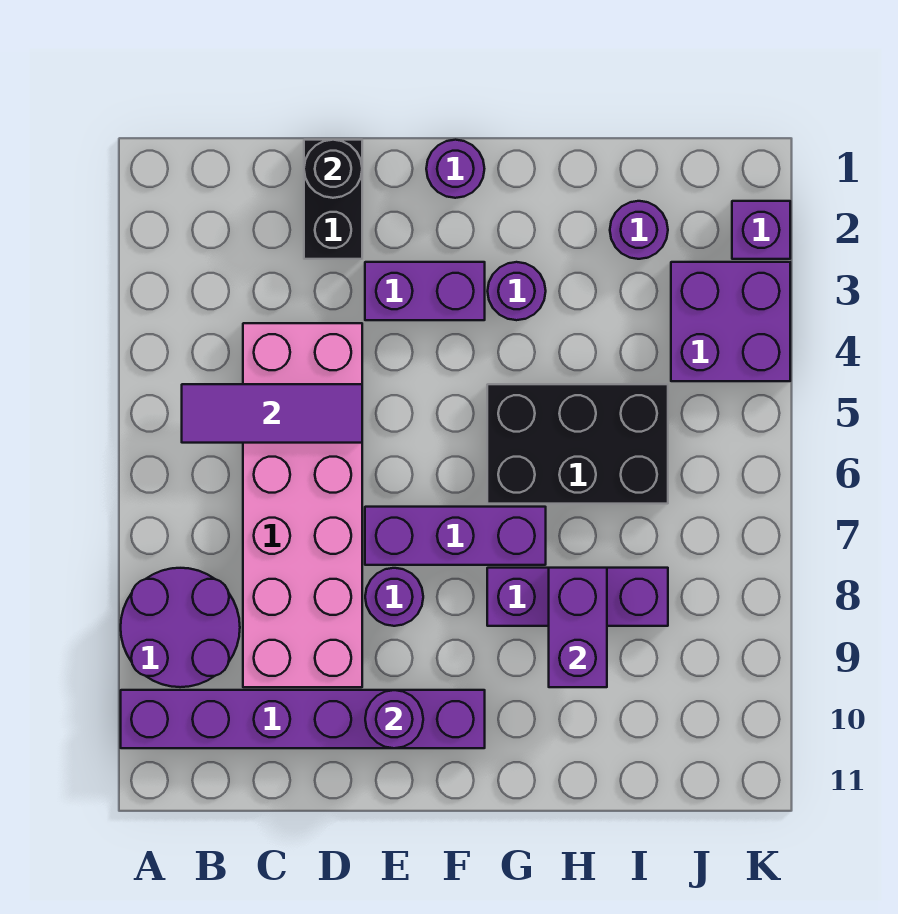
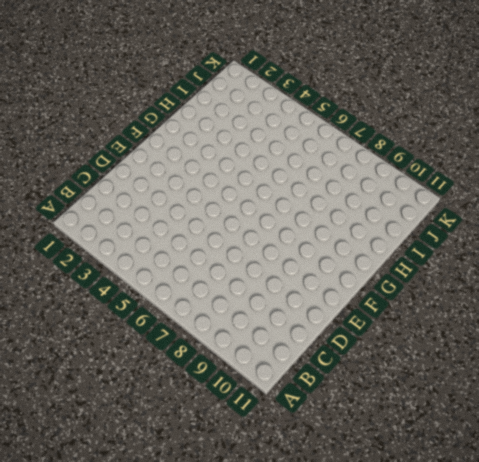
none -> purple round brick A8:B9 level 1
none -> purple brick A10:F10 level 1
none -> pink brick C4:D9 level 1

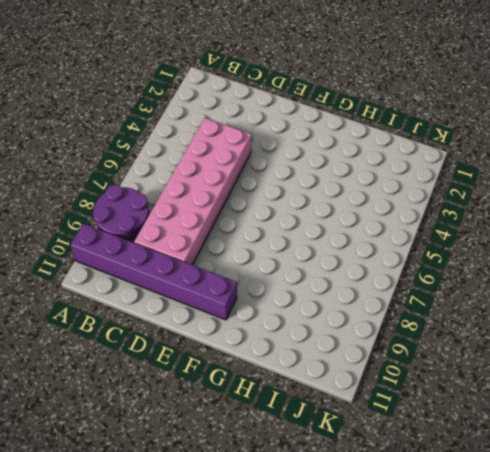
none -> black brick D1:D2 level 1
none -> purple brick E3:F3 level 1
none -> purple brick E7:G7 level 1

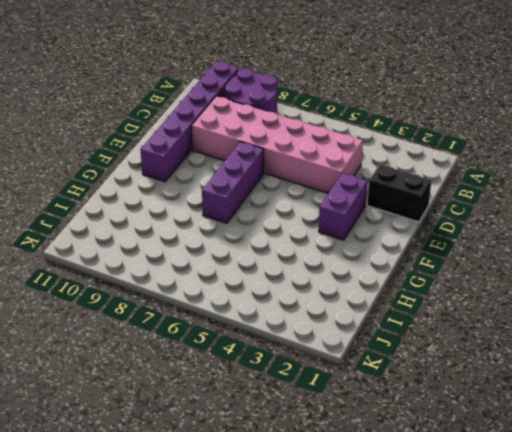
none -> purple round brick E8 level 1
none -> purple round brick F1 level 1
none -> purple round brick G3 level 1

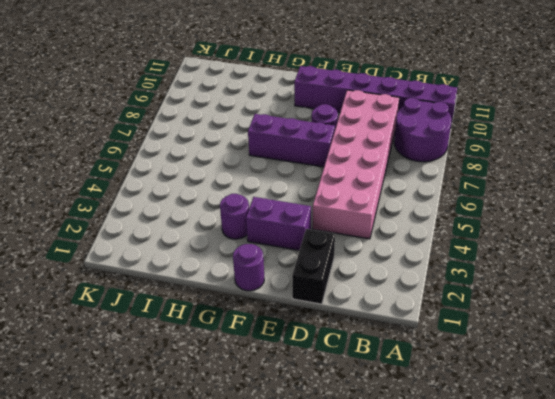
none -> black brick G5:I6 level 1
none -> purple brick G8:I8 level 1
none -> purple round brick I2 level 1

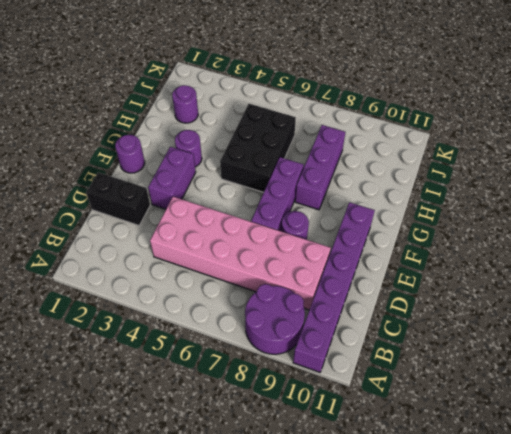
none -> purple brick J3:K4 level 1
none -> purple brick K2 level 1
none -> purple tile B5:D5 level 2

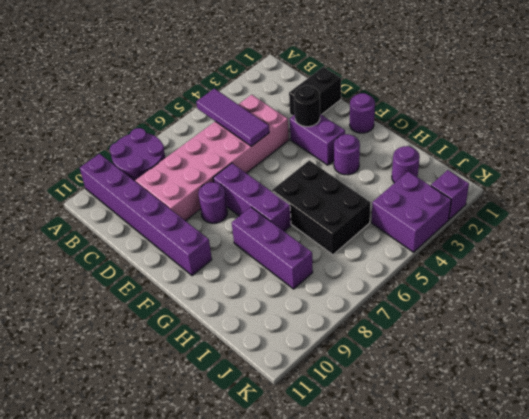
black round brick E3 level 2 -> black round brick D1 level 2
none -> purple round brick E10 level 2
none -> purple brick H8:H9 level 2

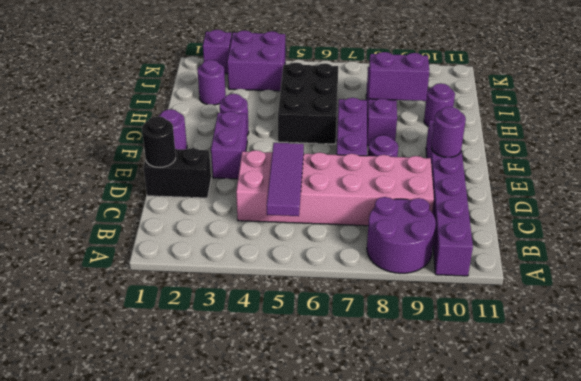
purple round brick H10 level 1 -> none

